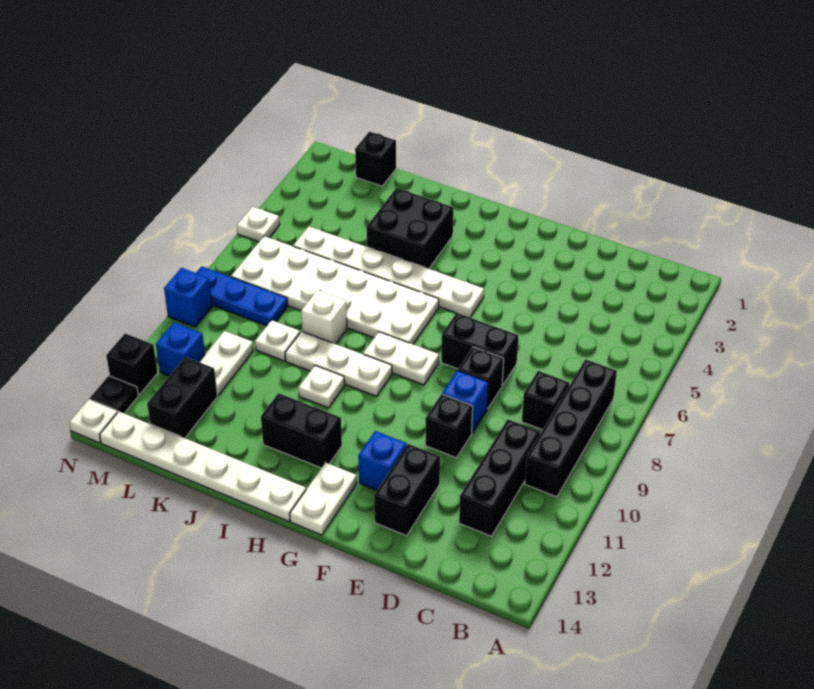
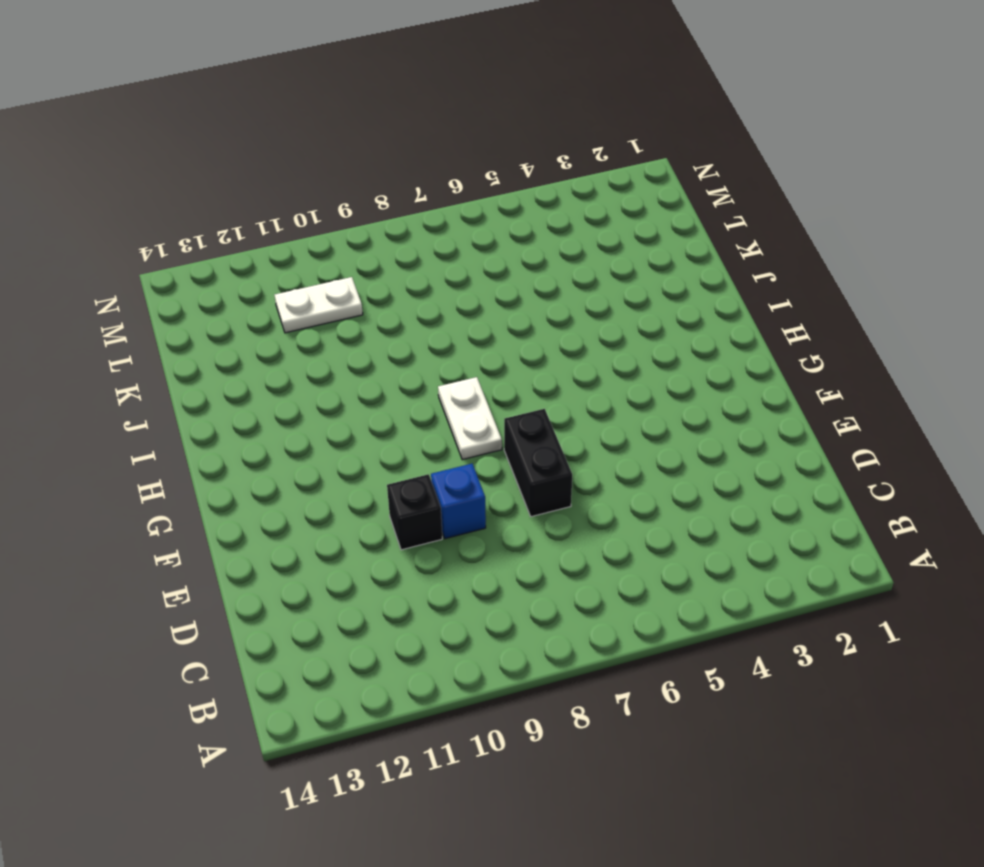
none -> black brick B7:B10 level 1
none -> black brick C8 level 1
none -> black brick C10:C12 level 1
none -> black brick E8 level 1

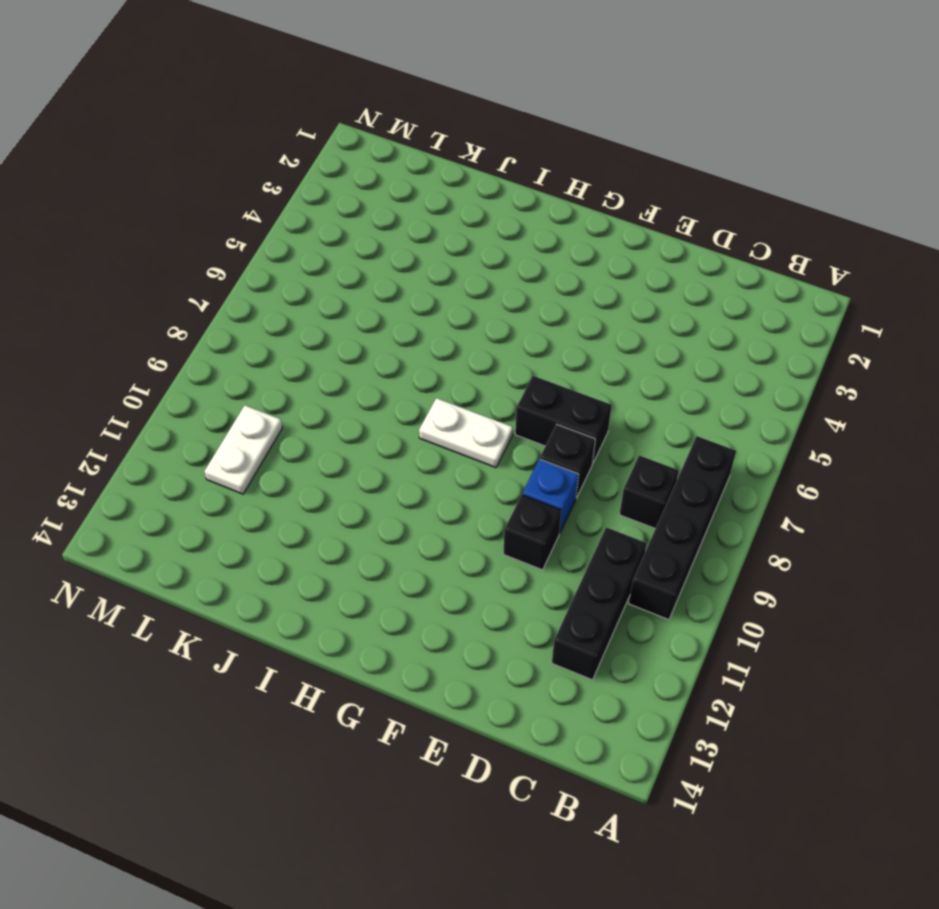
none -> black brick E12:E13 level 1
none -> blue brick F12 level 1
none -> white plate G5:L5 level 1
none -> white plate G13:G14 level 1

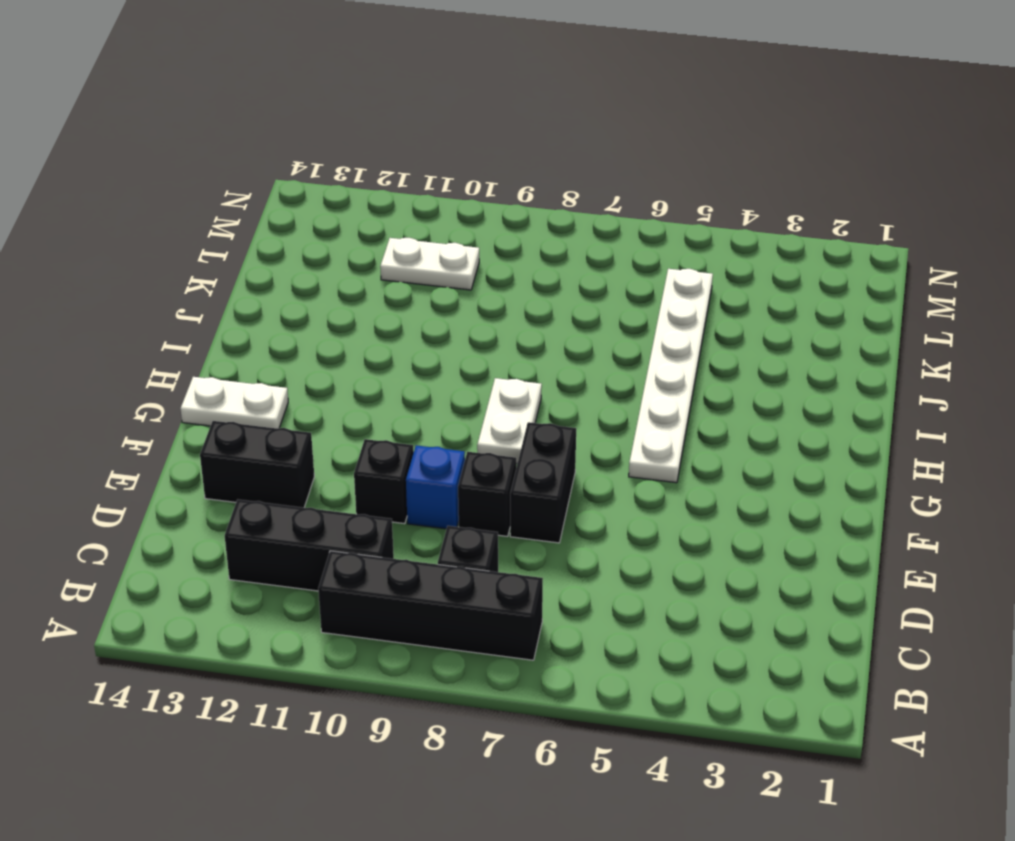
none -> blue brick F12 level 1
none -> white plate H6:M7 level 1
none -> white plate H9:J9 level 1
none -> black brick H12:I12 level 1

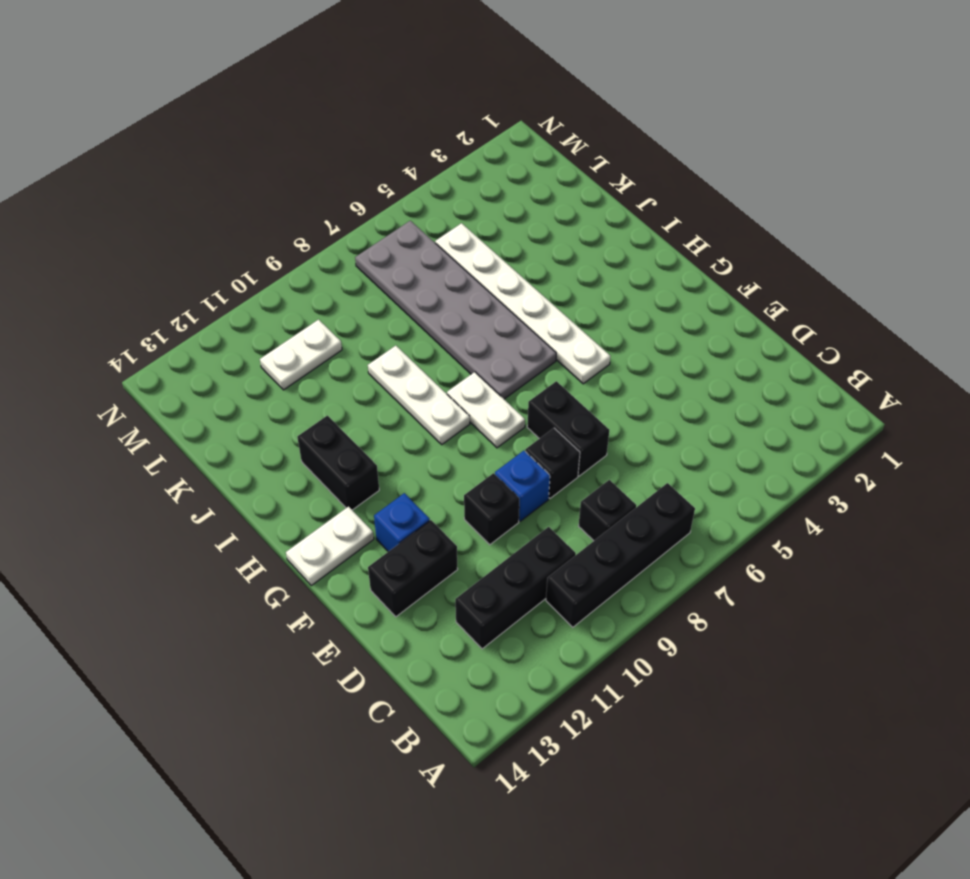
grey plate H6:M7 level 1 -> white plate H6:M7 level 1
none -> white plate H14:M14 level 1
none -> black brick I3:J4 level 1
none -> white plate I10 level 1
none -> white brick J8 level 1

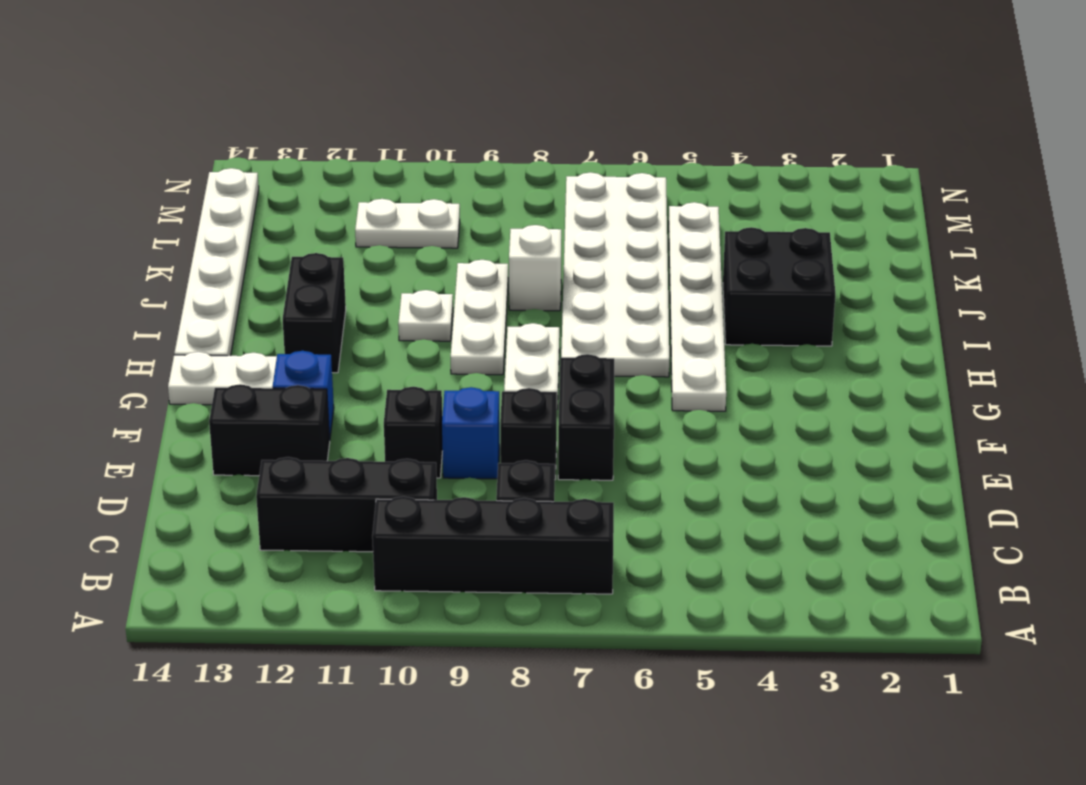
none -> white plate K9 level 1
none -> black brick L1 level 1
none -> blue plate L8:N8 level 1
none -> black brick L12:L13 level 1

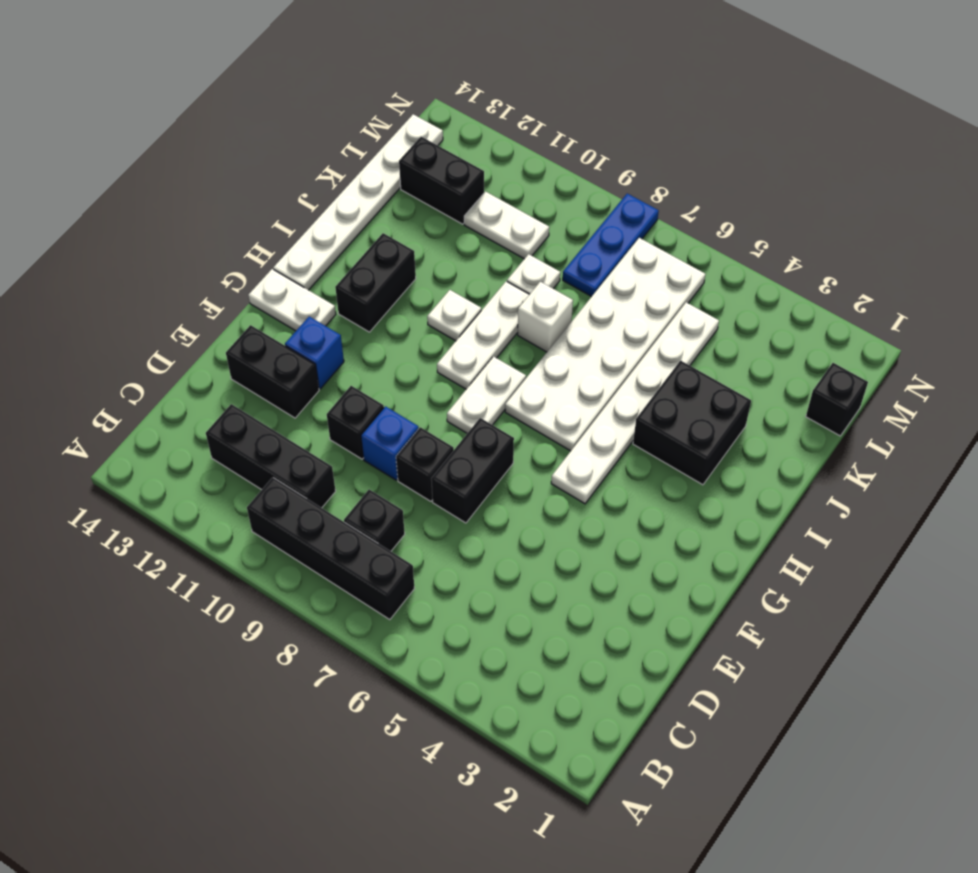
none -> blue brick M11 level 1
none -> white plate N5 level 1
none -> blue brick N9 level 1
none -> black brick N12 level 1

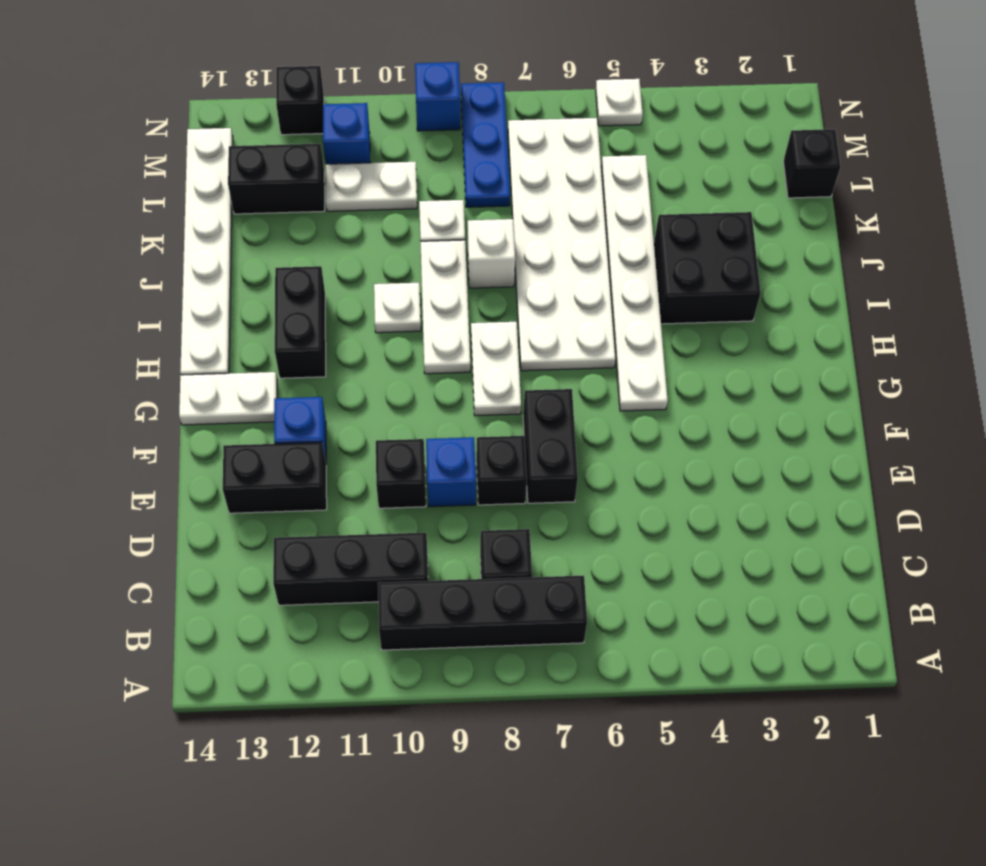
none -> black plate N13 level 1
none -> white plate N14 level 1

